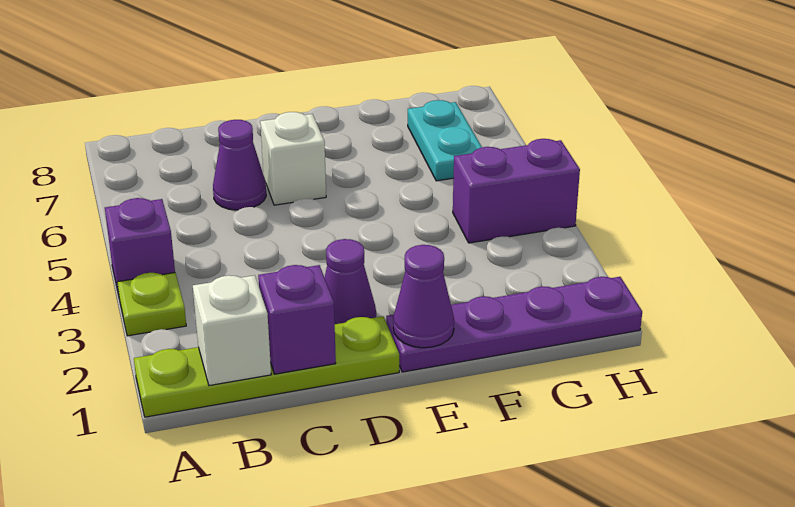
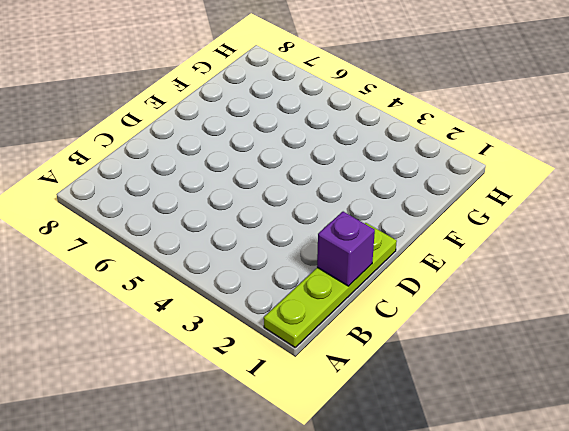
none -> lime plate A3 level 1
none -> purple brick A4 level 1
none -> purple cone C6 level 1

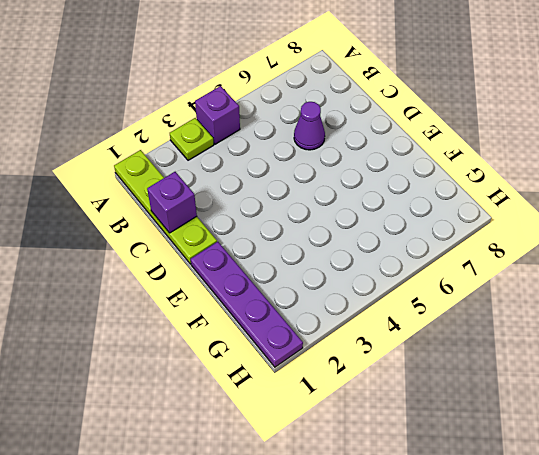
none -> purple cone D2 level 1
none -> white brick D6 level 1
none -> purple brick G4:H4 level 1

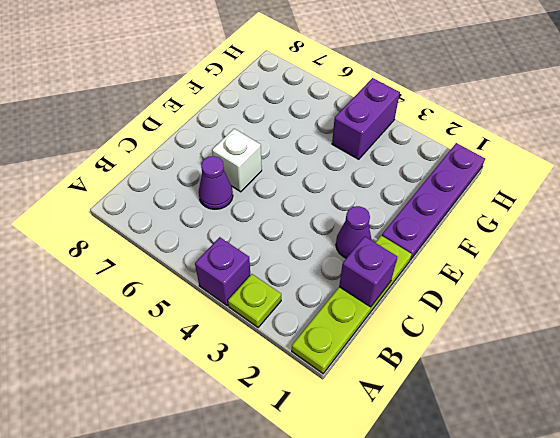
none -> cyan plate G6:G7 level 1
none -> white brick B1 level 2
none -> purple cone E1 level 2

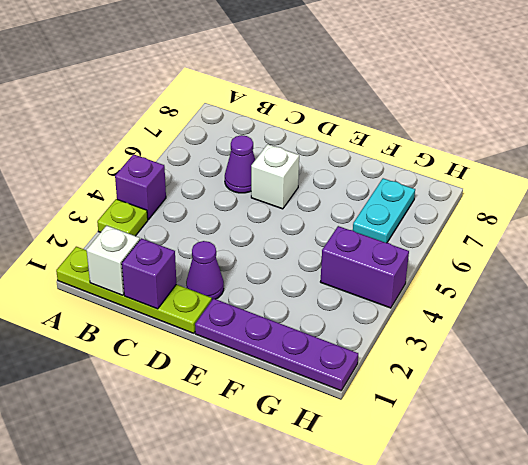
none -> purple cone E1 level 2

